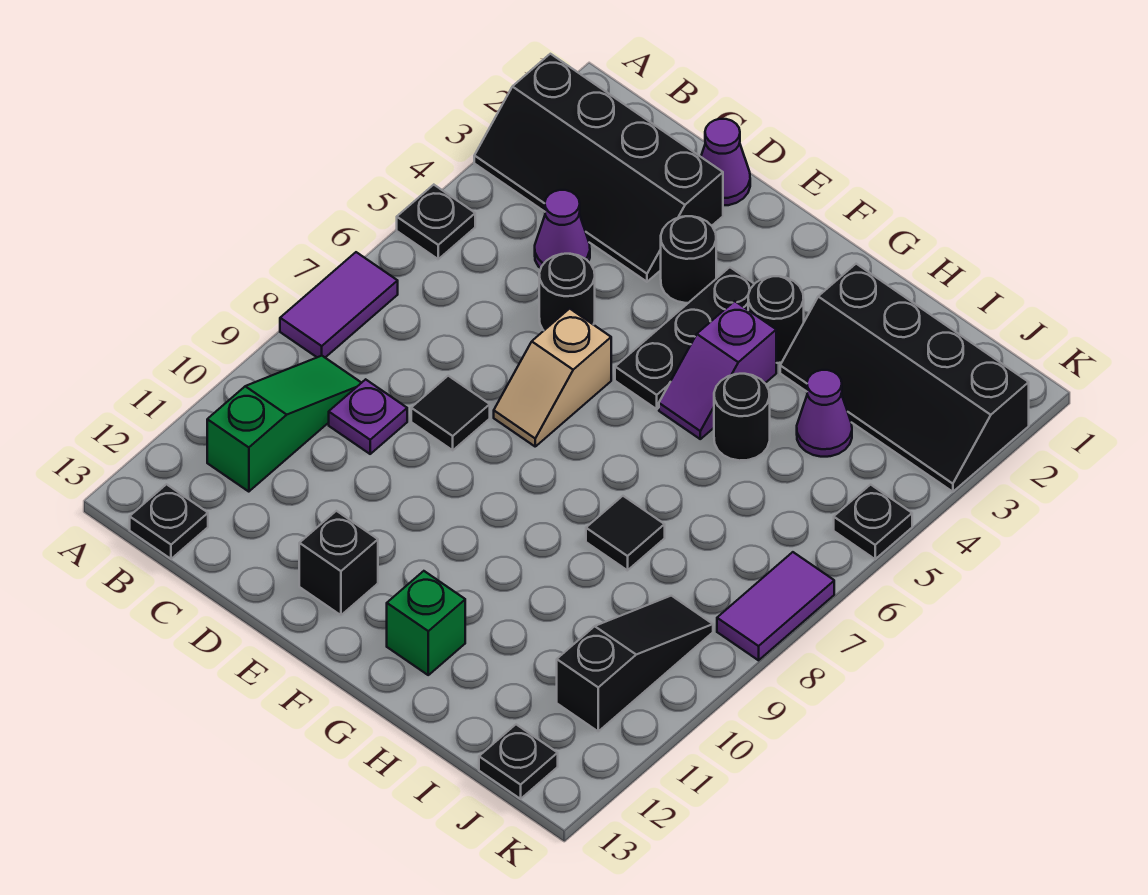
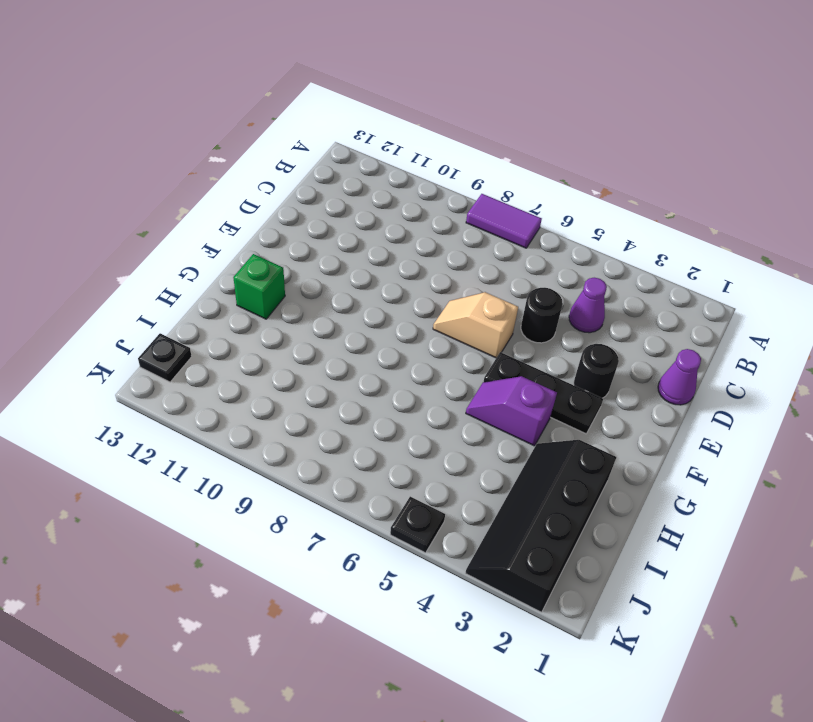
none -> black slope A2:D3 level 1 top 2
none -> black plate A5 level 1
none -> green slope B9:B11 level 1 top 11

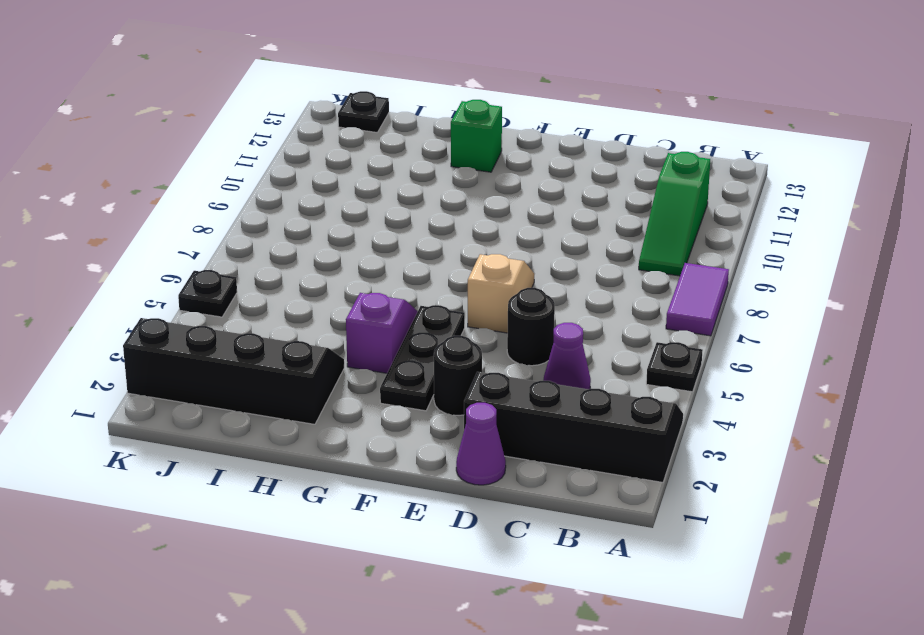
none -> black plate B13 level 1
none -> purple plate C9 level 1
none -> black tile D8 level 1

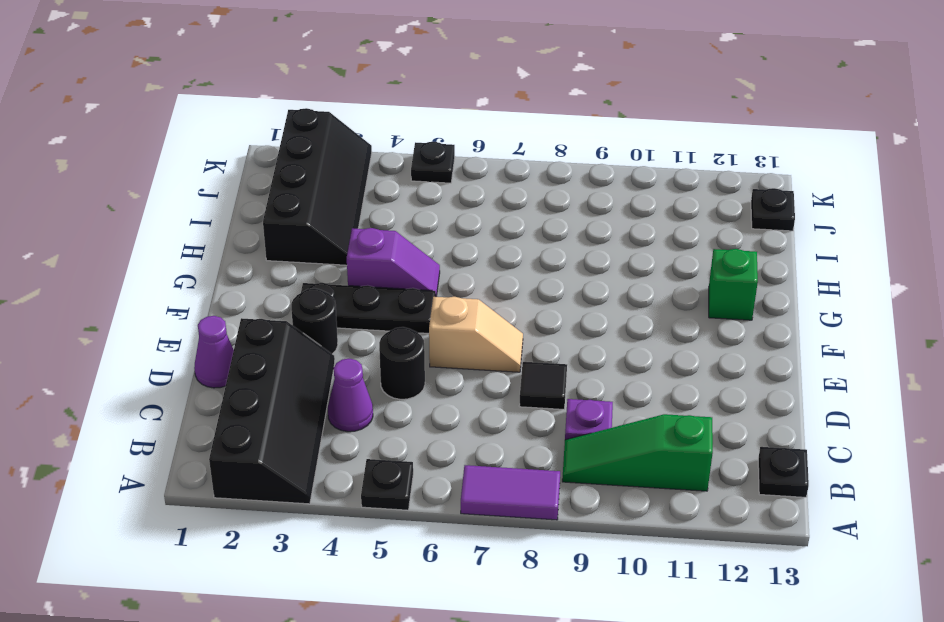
none -> black brick E12 level 1
none -> black round brick G3 level 1
none -> black round brick H5 level 1

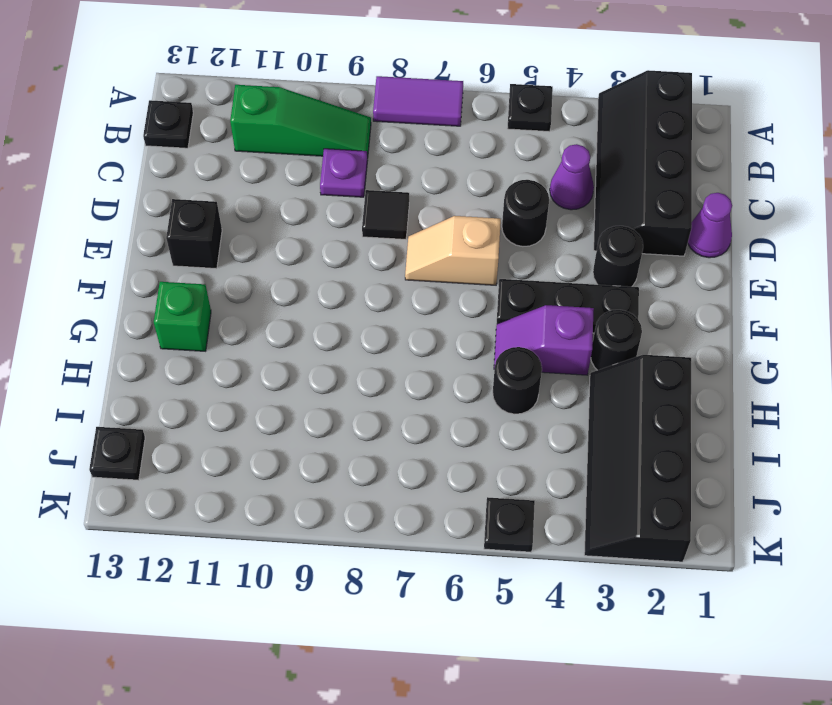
none -> black tile H8 level 1
none -> purple cone I4 level 1
none -> black slope J9:J11 level 1 top 11

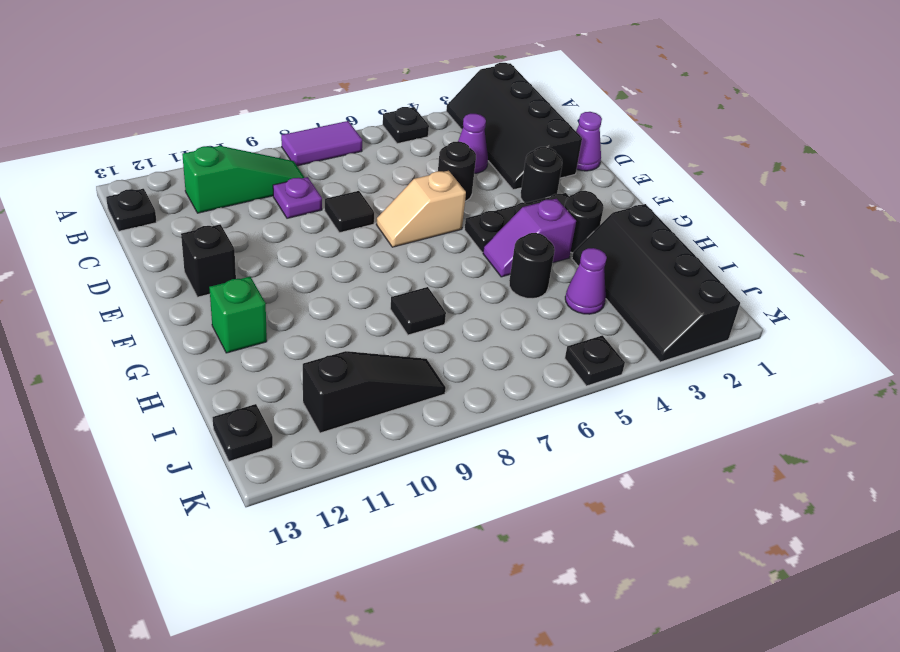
none -> purple tile K7:K8 level 1

